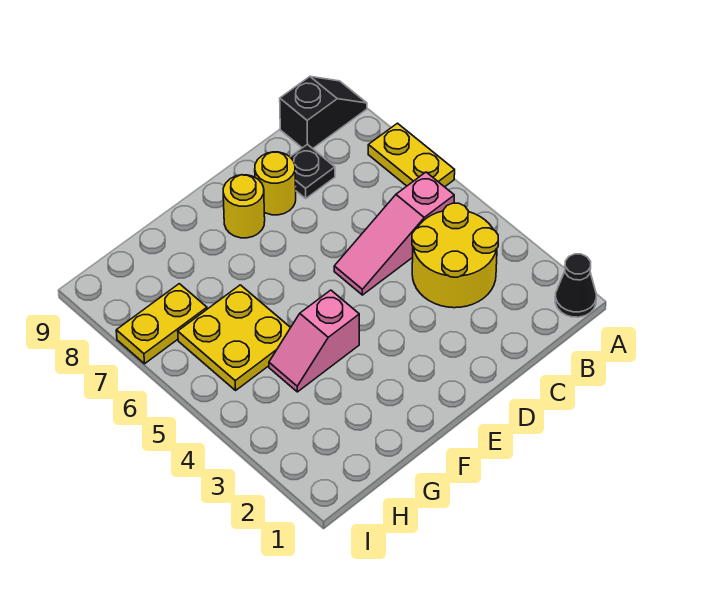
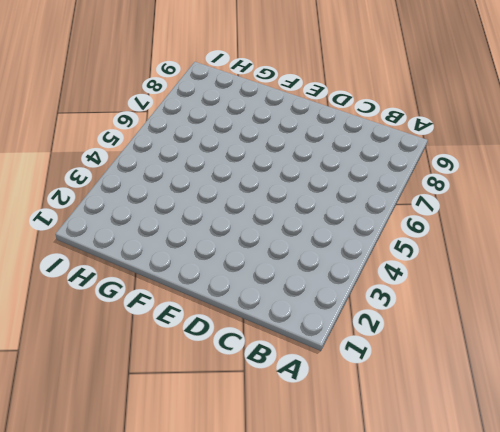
none -> black cone A1 level 1
none -> yellow plate A6:A7 level 1

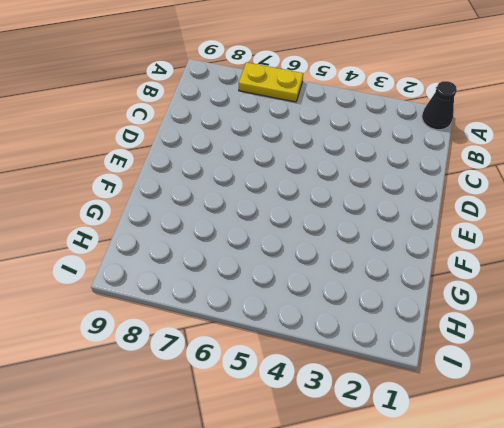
none -> black slope A9:B9 level 1 top B
none -> yellow round brick B3:C4 level 1

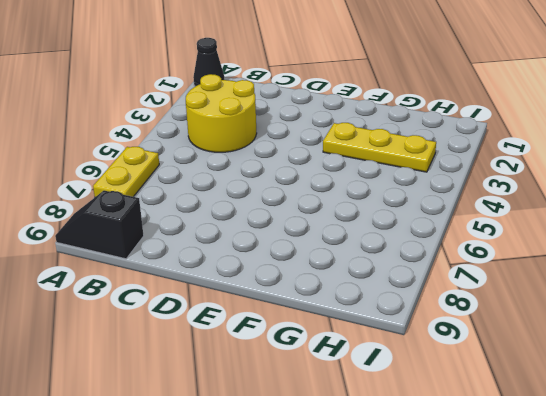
yellow plate F3:H3 level 1 -> none
none -> pink slope B5:D5 level 1 top B
none -> black plate C8 level 1

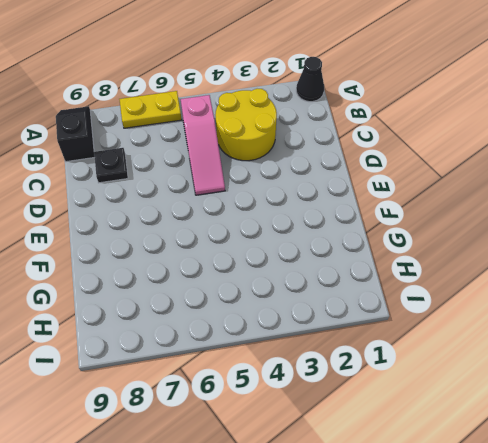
none -> yellow round brick D8 level 1
none -> yellow round brick E8 level 1

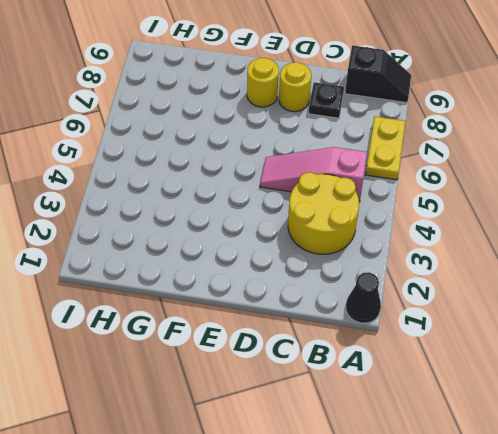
none -> pink slope F4:G4 level 1 top F
none -> yellow plate G5:H6 level 1

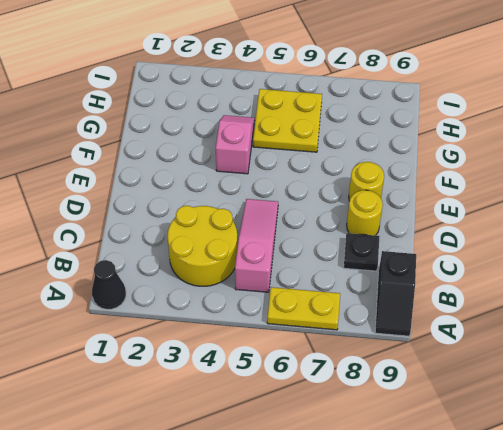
none -> yellow plate H7:I7 level 1

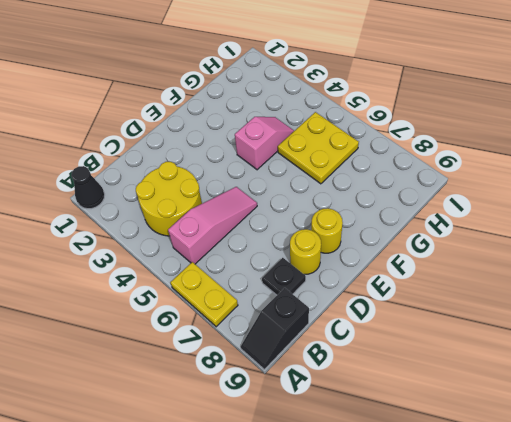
none -> yellow plate H7:I7 level 1

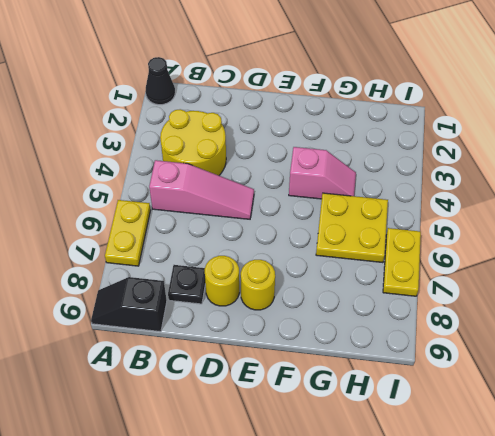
yellow plate I6:I7 level 1 -> yellow plate H7:I7 level 1

